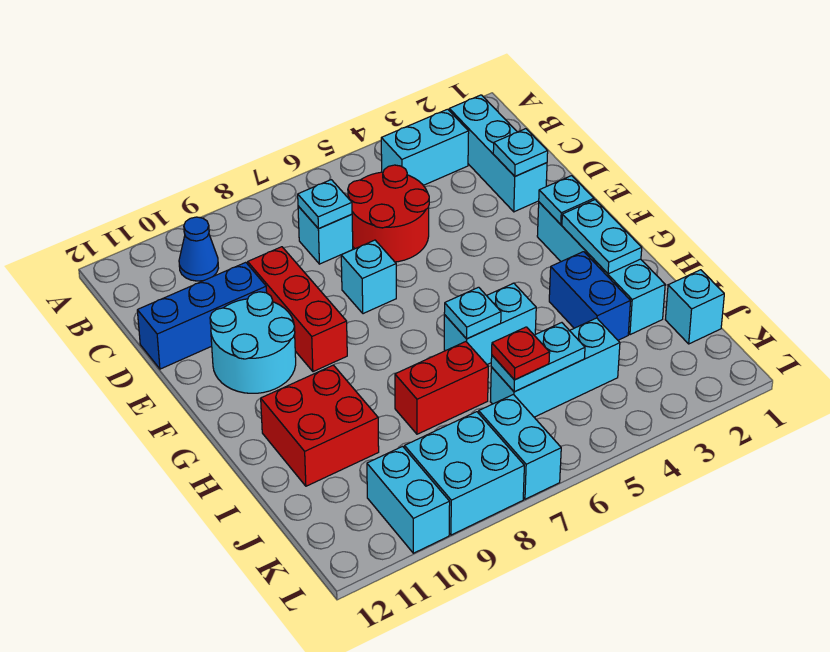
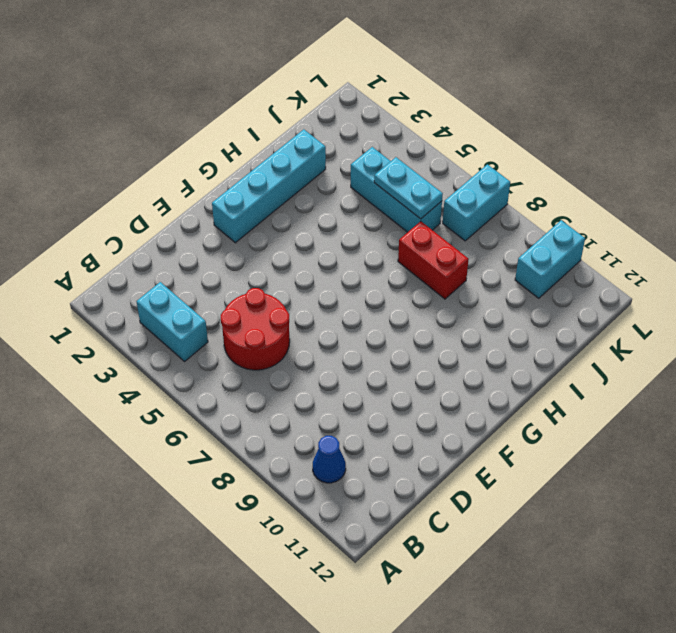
none -> cyan brick B2:D2 level 1
none -> cyan brick C7 level 1
none -> red brick D9:F9 level 1

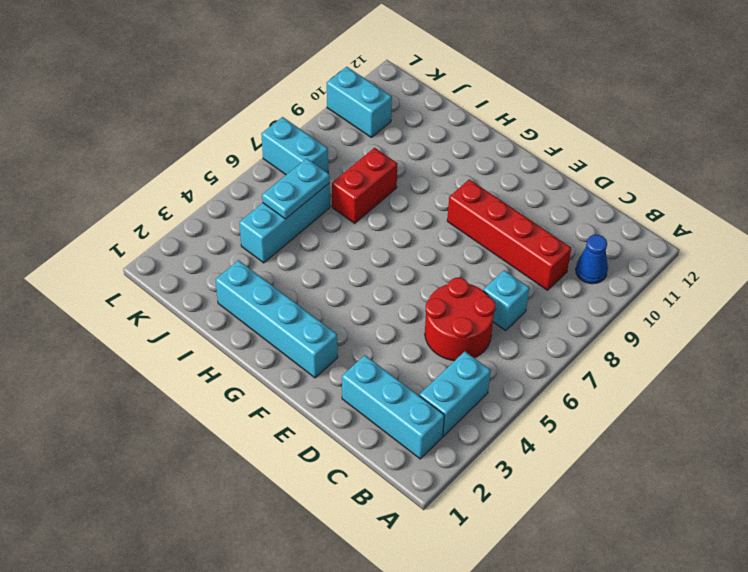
red brick C9:F9 level 1 -> red brick D9:F9 level 1
none -> blue brick D10:D12 level 1
none -> cyan brick E7 level 1
none -> cyan round brick E10:F11 level 1

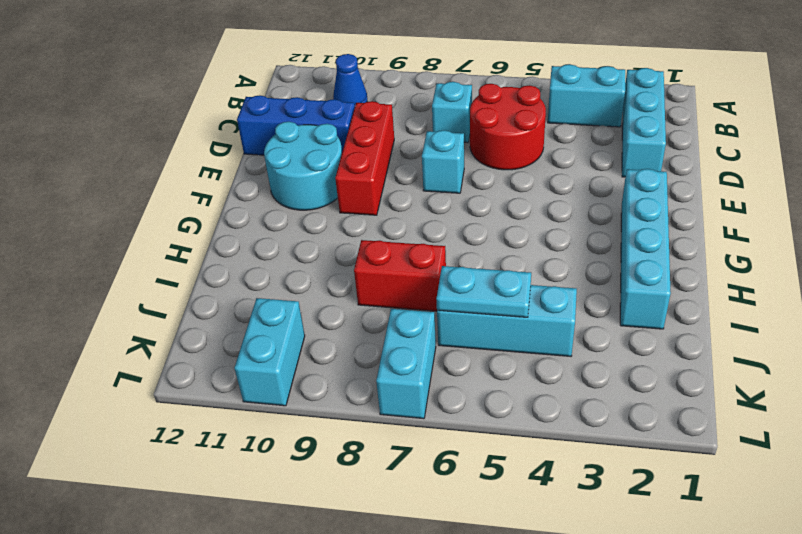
none -> blue brick H3:I3 level 1
none -> cyan brick H5:H6 level 1
none -> red brick H10:I11 level 1

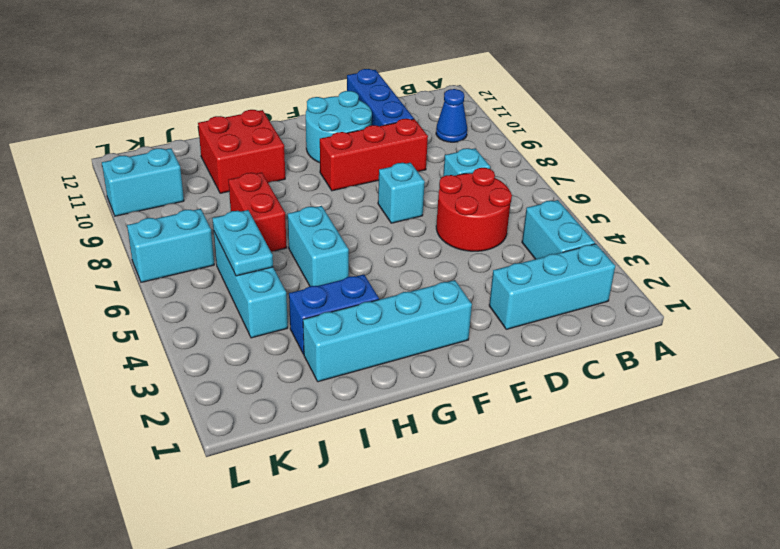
none -> cyan brick J1 level 1
none -> cyan brick K8:L9 level 1
none -> cyan plate C7 level 2

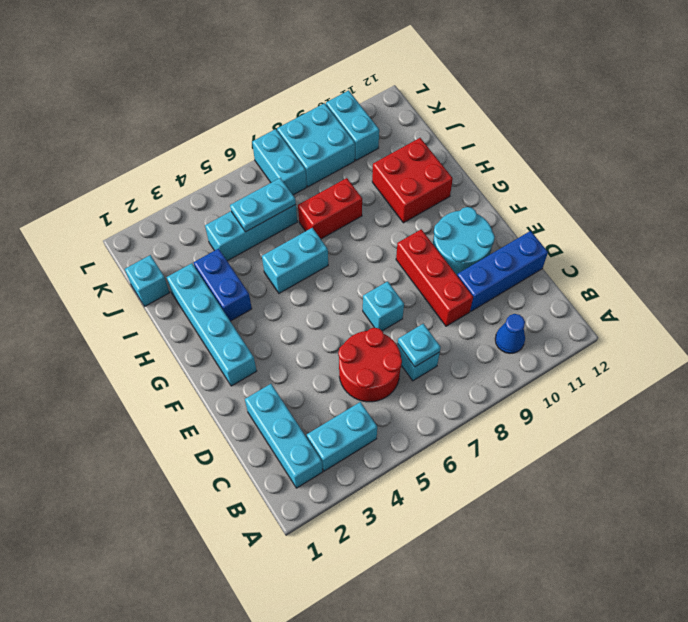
none -> cyan plate D2 level 2
none -> cyan plate F2 level 2
none -> cyan plate G2:H2 level 2

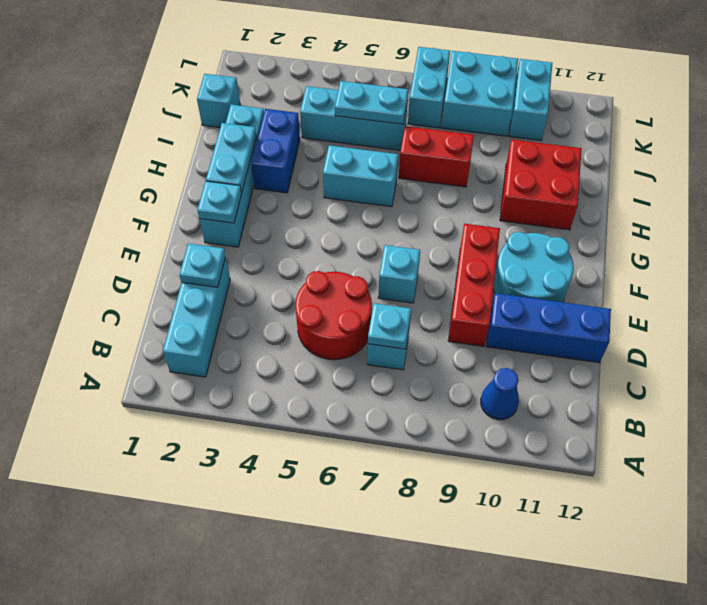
none -> cyan brick B3:B4 level 1
none -> cyan plate H6 level 2
none -> red plate J6 level 3

